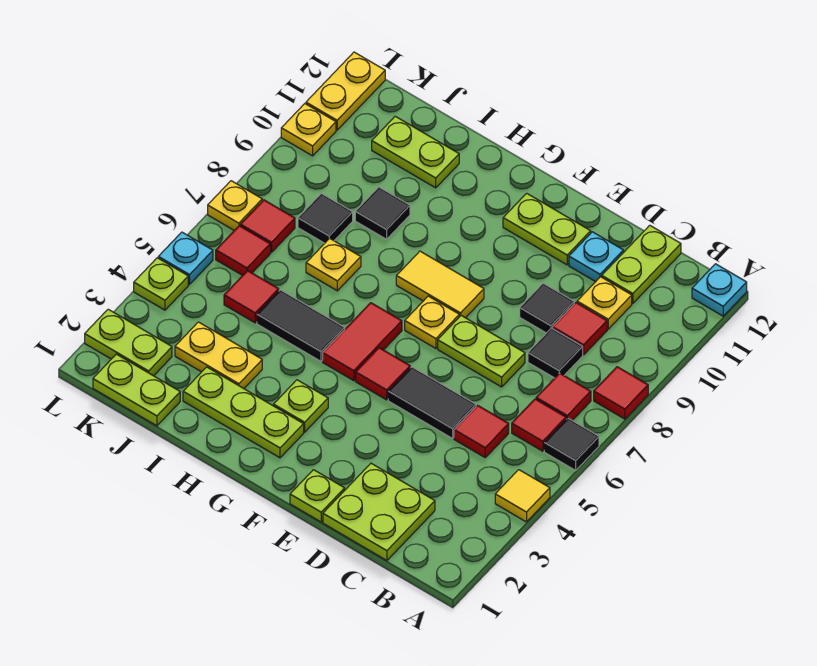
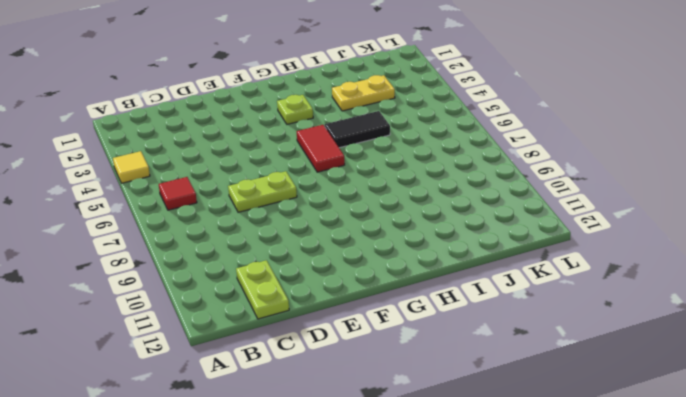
none -> black tile A6 level 1
none -> red tile A8 level 1
none -> cyan plate A12 level 1
none -> red tile B7 level 1

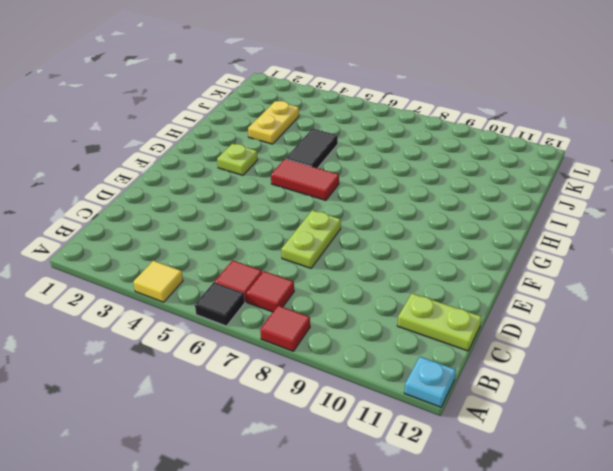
none -> lime plate C1:D2 level 1
none -> red tile C5 level 1
none -> black tile C8 level 1
none -> red tile C9 level 1

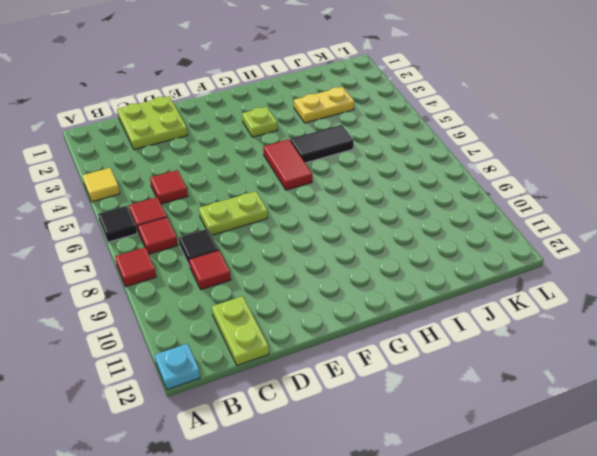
none -> yellow plate C10 level 1
none -> black tile D5:E5 level 1
none -> black tile D9 level 1
none -> cyan plate D11 level 1

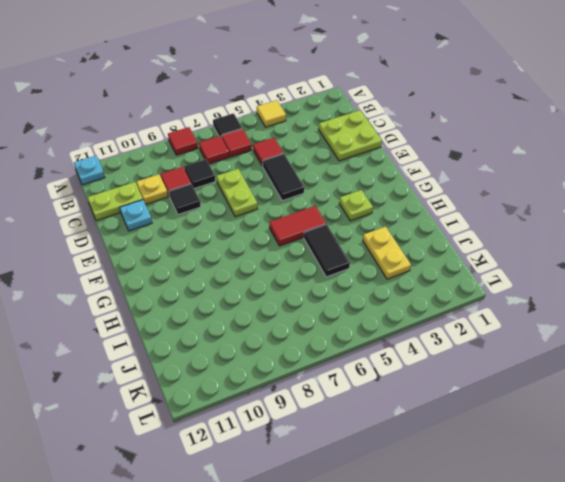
none -> lime plate E1 level 1
none -> lime plate E11:F11 level 1
none -> red tile F5 level 1
none -> yellow plate F7 level 1

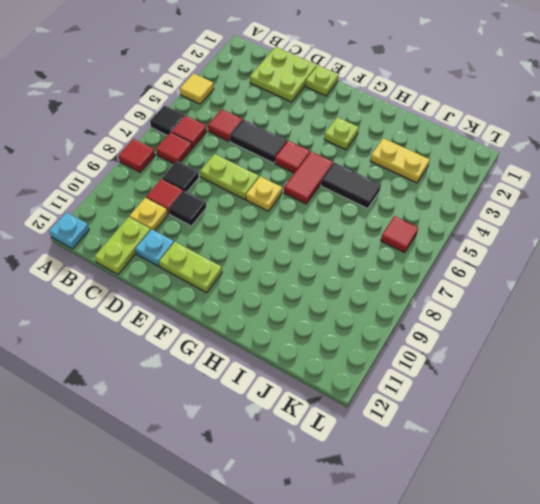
none -> yellow tile F8:G8 level 1
none -> lime plate G2:I2 level 1
none -> yellow plate I7 level 1
none -> black tile I9 level 1

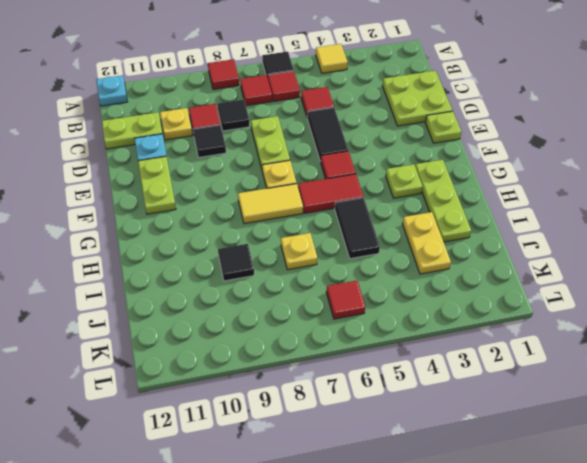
yellow tile G7:G8 level 1 -> yellow tile F8:G8 level 1
none -> lime plate I11:J11 level 1
none -> lime plate J1:K1 level 1
none -> red tile J5 level 1
none -> black tile J8 level 1

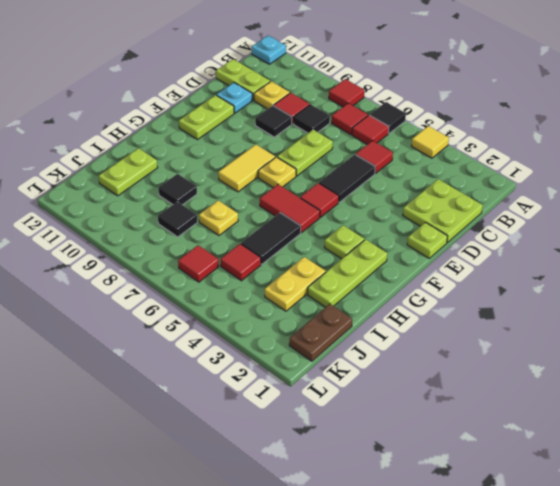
brown plate J1:K1 level 1 -> lime plate J1:K1 level 1
none -> lime plate K2:L2 level 1
none -> red tile K7 level 1
none -> lime plate L4 level 1
none -> cyan plate L5 level 1

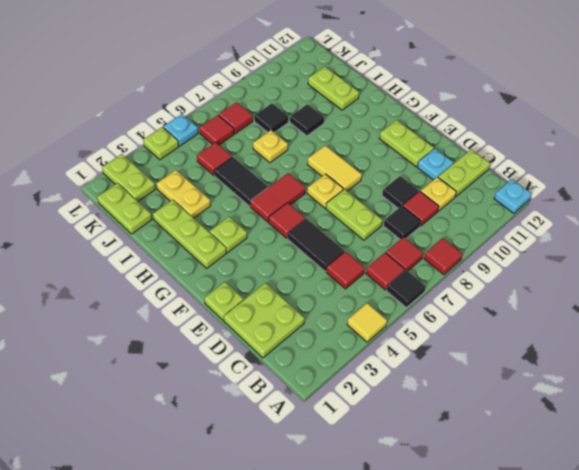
none -> yellow plate L7 level 1
none -> yellow plate L10 level 1
none -> yellow plate L11:L12 level 1

